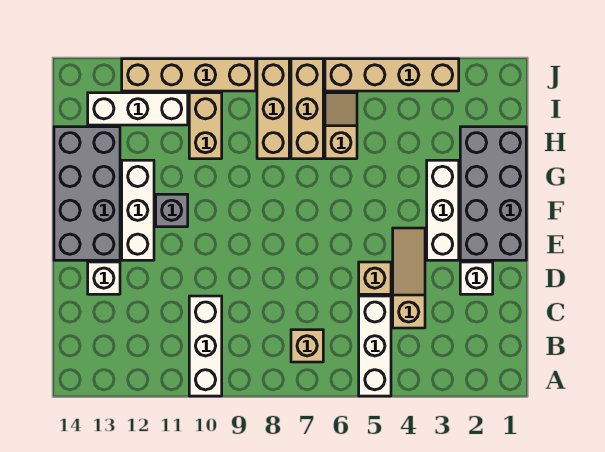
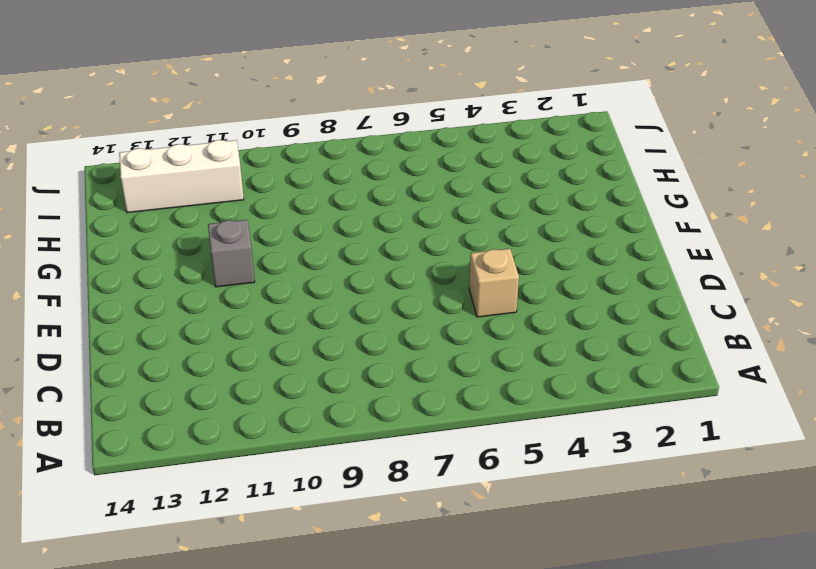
none -> white brick A5:C5 level 1
none -> white brick A10:C10 level 1
none -> tan brick B7 level 1

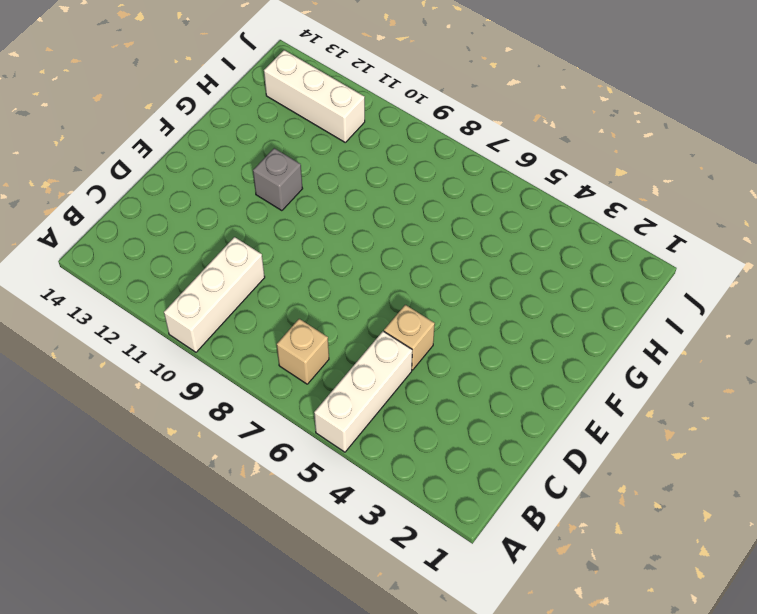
none -> tan slope C4:E4 level 1 top C
none -> white brick D2 level 1
none -> white brick D13 level 1

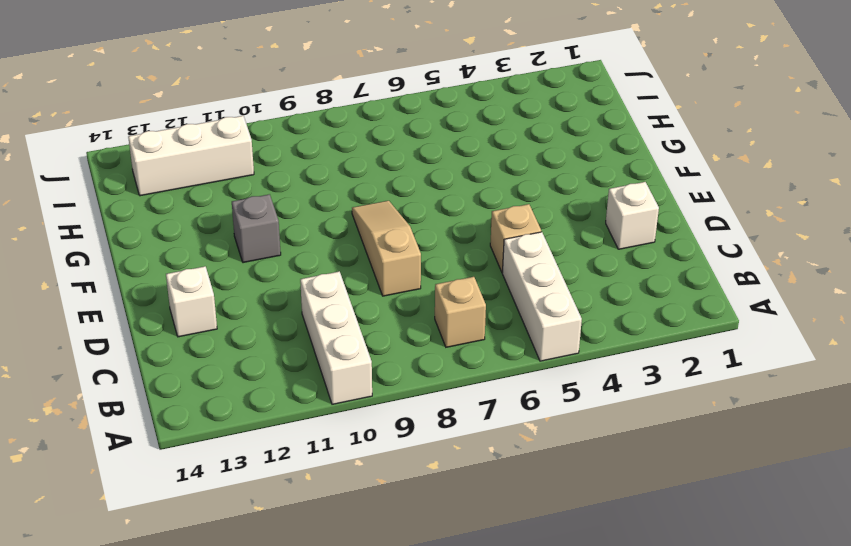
tan slope D8:F8 level 1 top D -> tan slope C4:E4 level 1 top C
none -> grey brick E1:H2 level 1
none -> white brick E3:G3 level 1
none -> white brick E12:G12 level 1

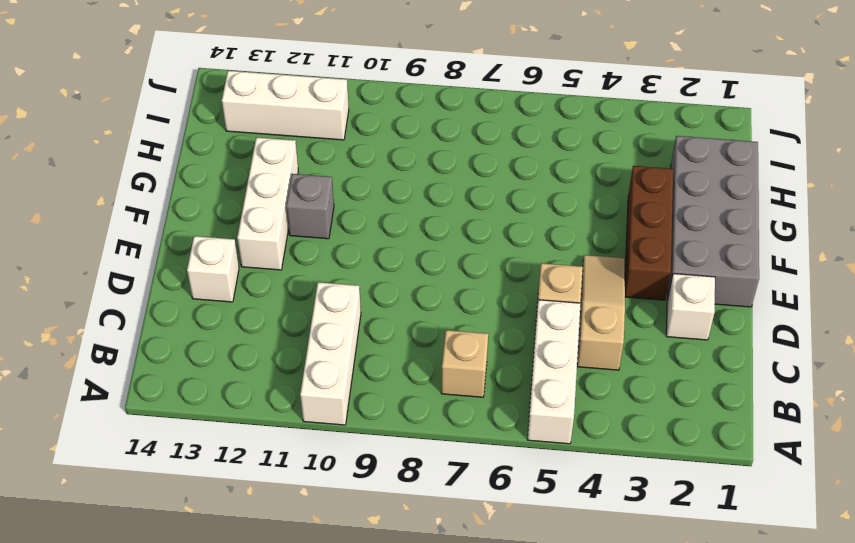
brown brick E3:G3 level 1 -> white brick E3:G3 level 1
none -> grey brick E13:H14 level 1
none -> tan slope H6:I6 level 1 top H
none -> tan brick H7:J7 level 1

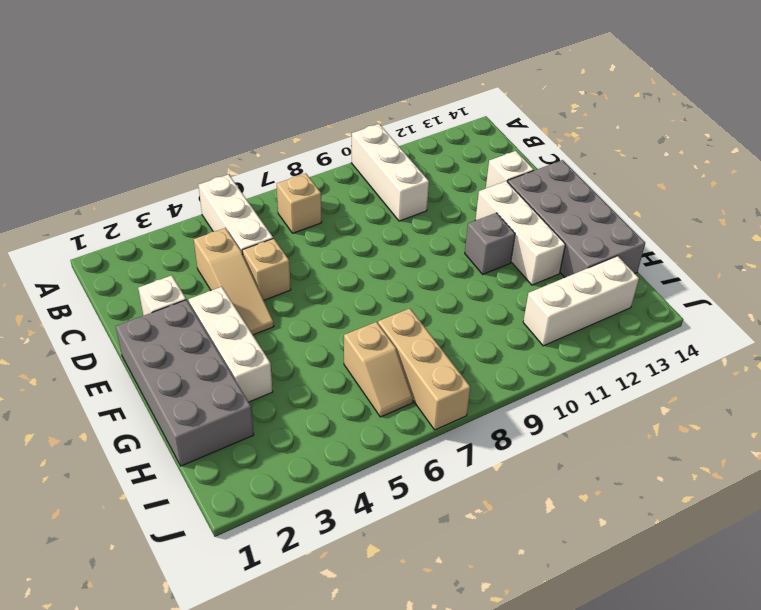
none -> tan brick H8:J8 level 1
none -> tan brick H10:I10 level 1
none -> tan brick J3:J6 level 1

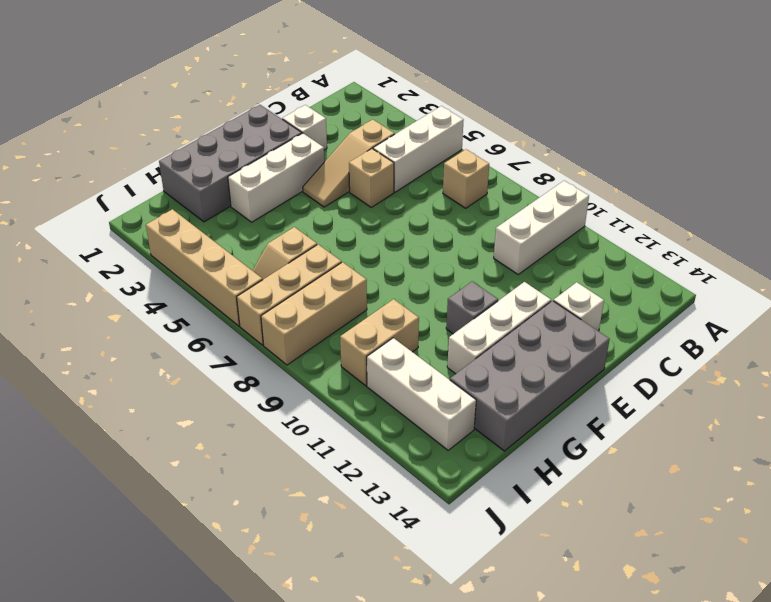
none -> tan brick J9:J12 level 1

